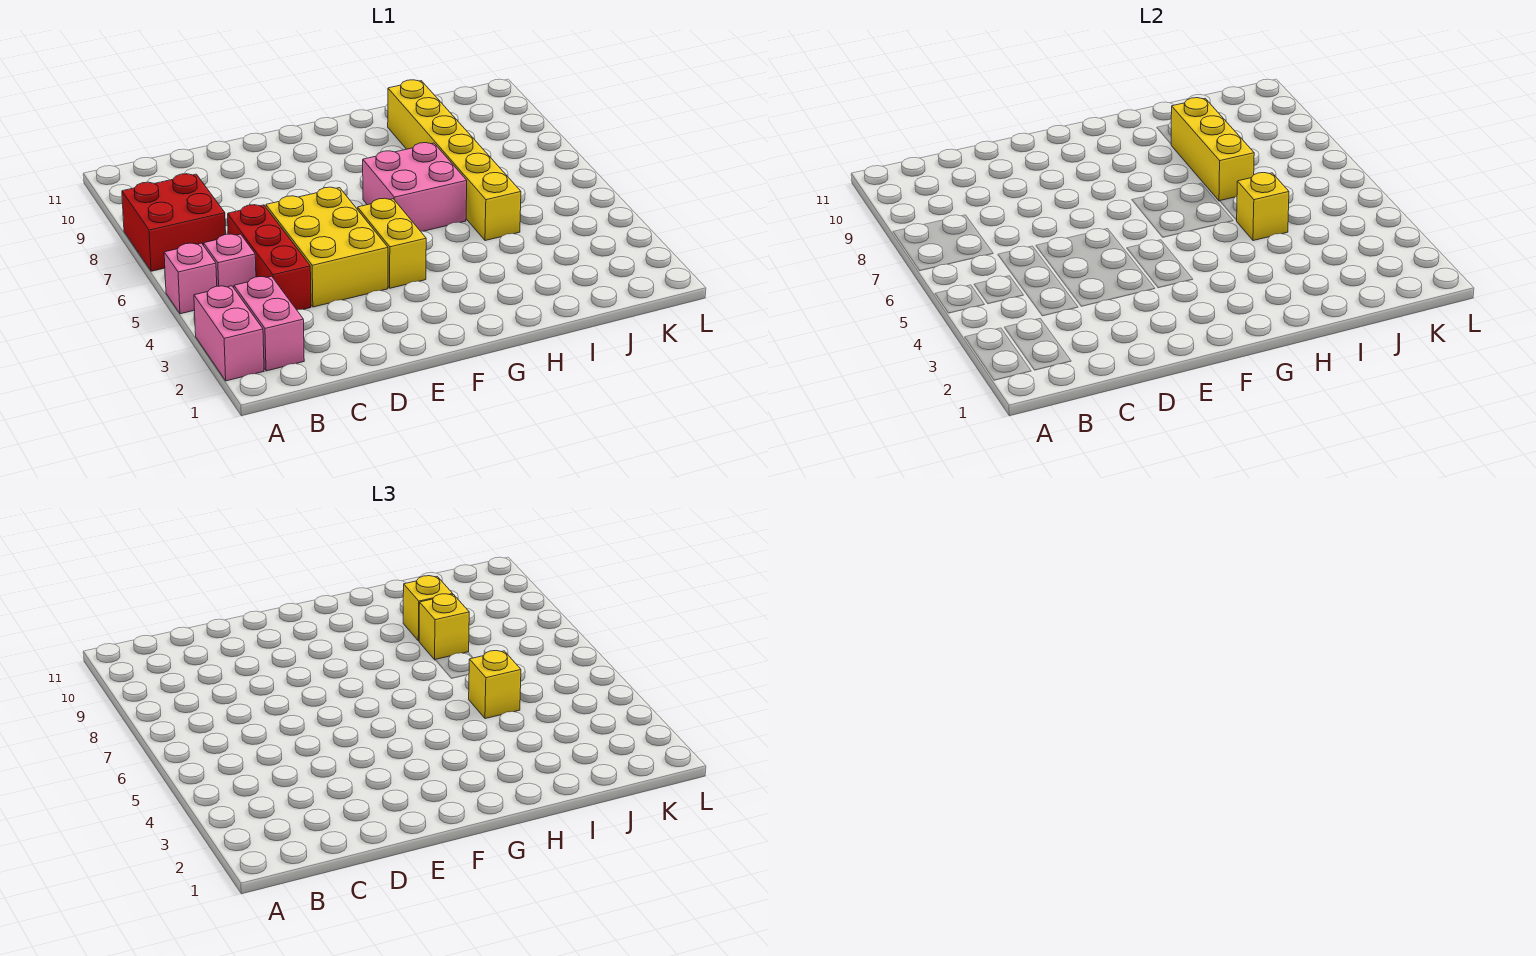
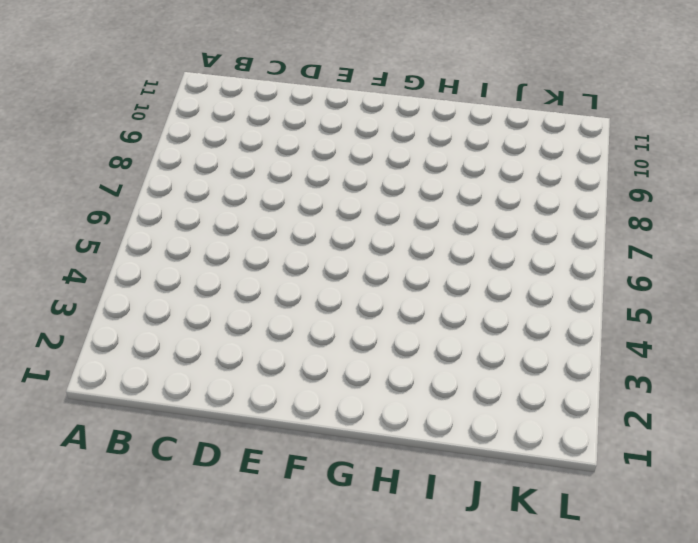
none -> pink brick A2:A3 level 1
none -> pink brick A5 level 1
none -> red brick A7:B8 level 1

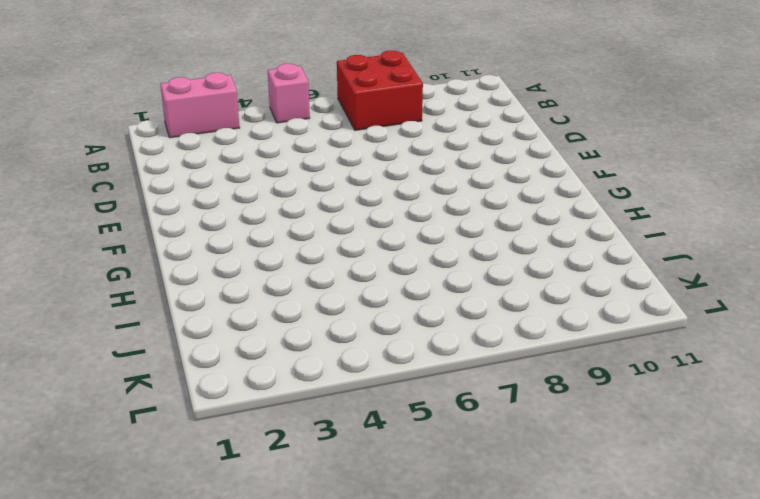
none -> pink brick B2:B3 level 1
none -> pink brick B5 level 1
none -> red brick C4:C6 level 1

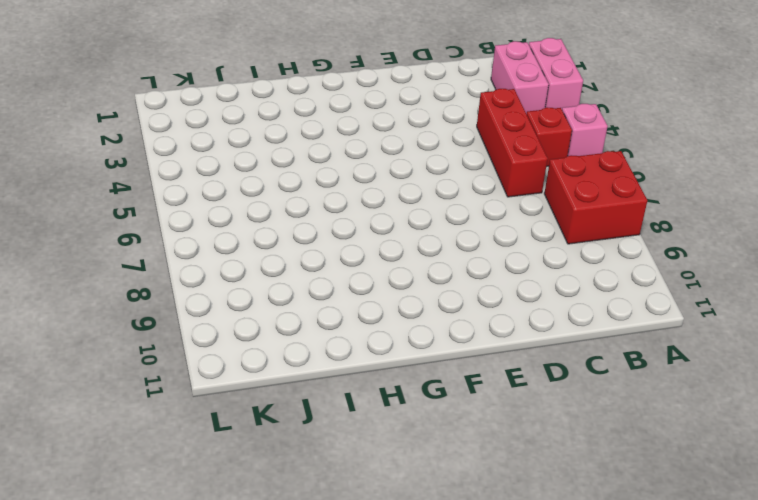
red brick B5 level 1 -> pink brick B5 level 1
none -> yellow brick D4:E6 level 1
none -> yellow brick F4:F5 level 1
none -> pink brick G6:H7 level 1

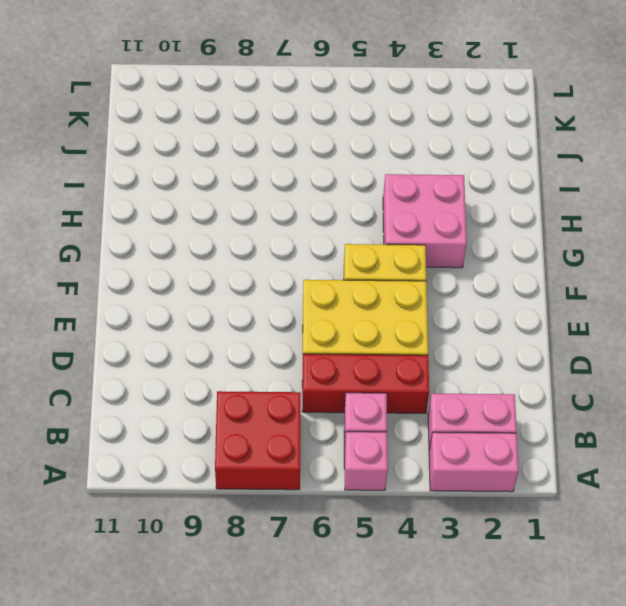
pink brick G3:H4 level 1 -> pink brick G6:H7 level 1
none -> yellow brick I5:I10 level 1
none -> yellow brick I5 level 2
none -> yellow brick I7:I9 level 2

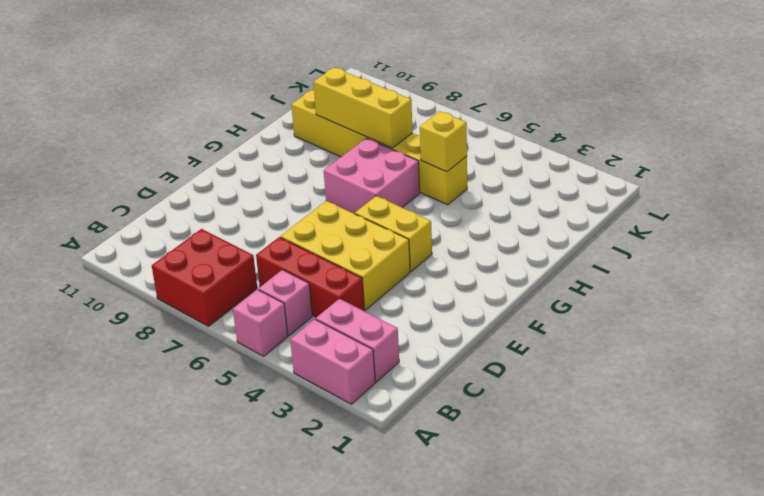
none -> yellow brick I5 level 3
none -> yellow brick I8 level 3
none -> yellow brick I9 level 3

